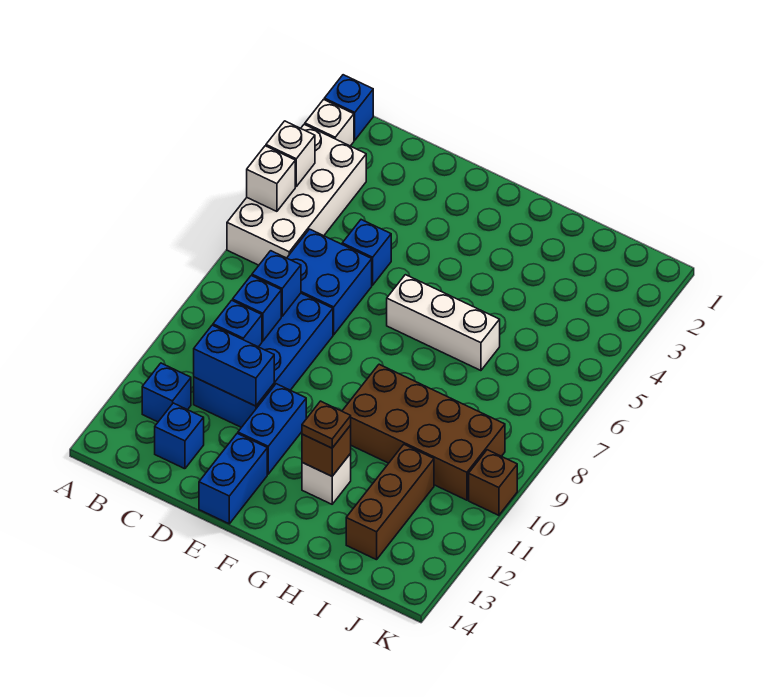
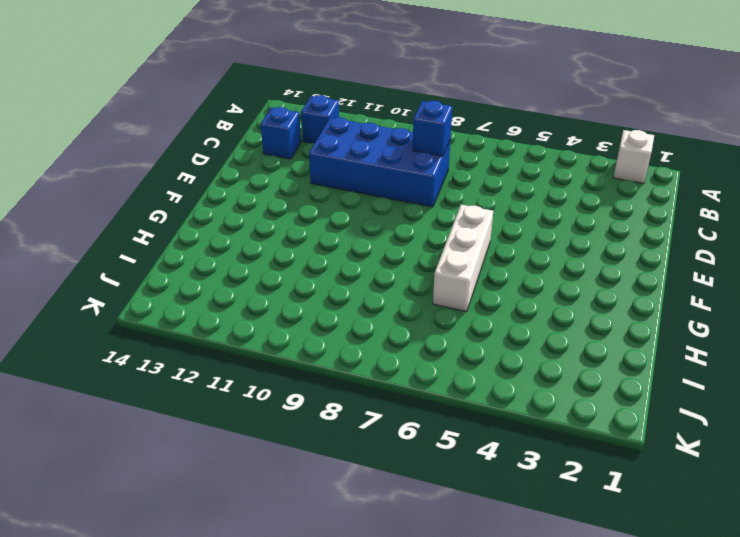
none -> blue brick A1 level 1
none -> white brick A3:B6 level 1
none -> blue brick C6:D7 level 1

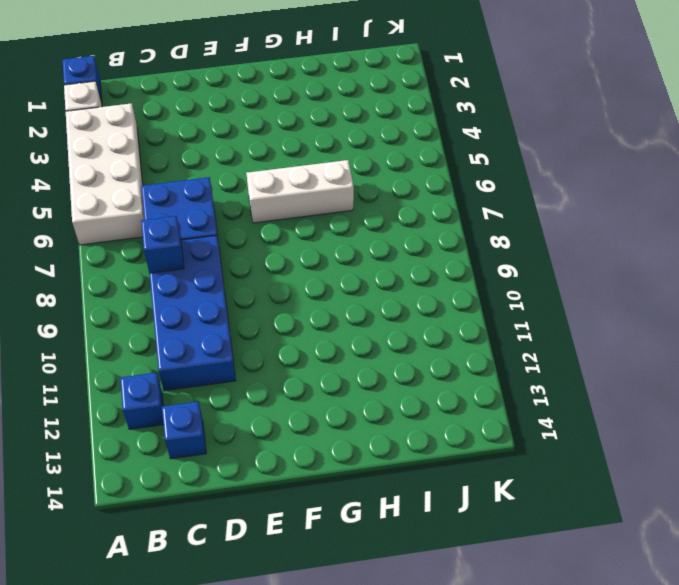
none -> blue brick D5 level 1
none -> blue brick E11:E12 level 1
none -> blue brick E13:E14 level 1

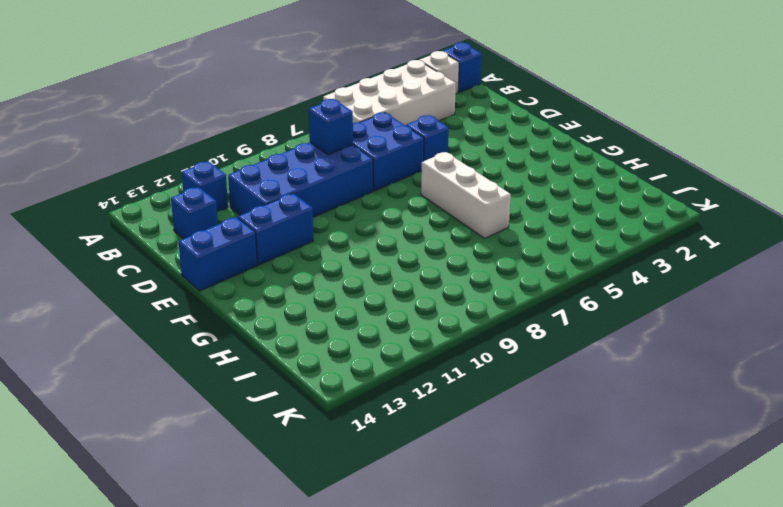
none -> brown brick G9:J10 level 1
none -> white brick G12 level 1
none -> brown brick I11:I13 level 1

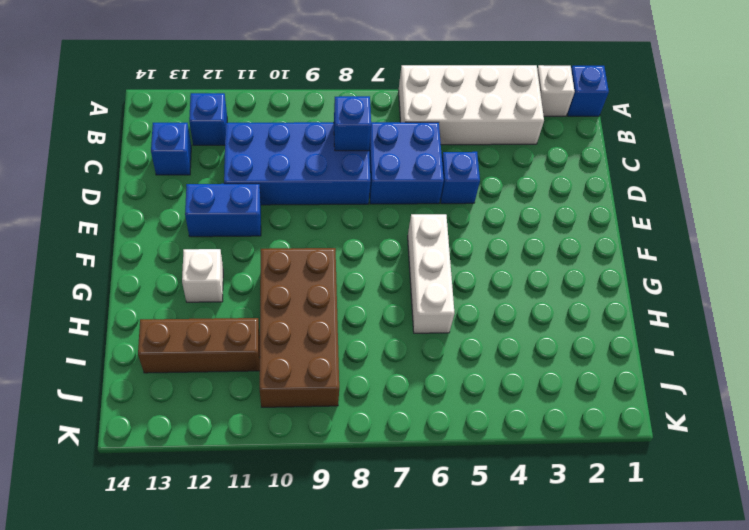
none -> blue brick E13:E14 level 1
none -> brown brick K10 level 1
none -> white brick A4 level 2

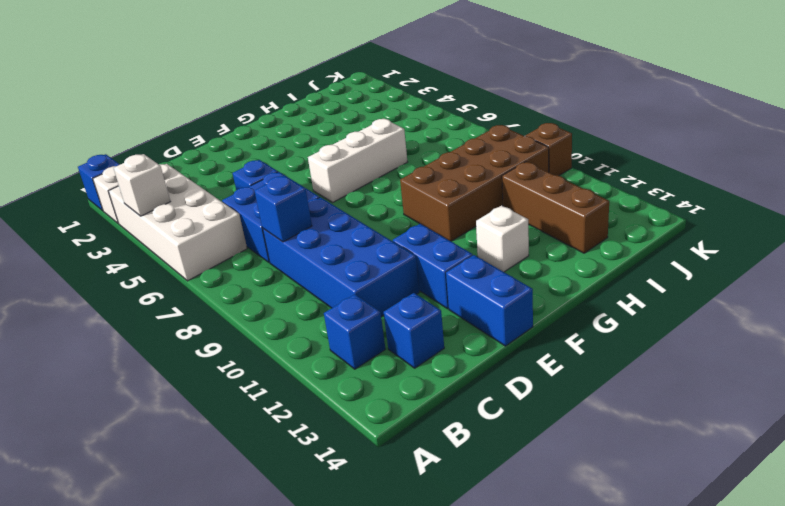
none -> white brick A5 level 2
none -> blue brick C9 level 2
none -> blue brick C10 level 2

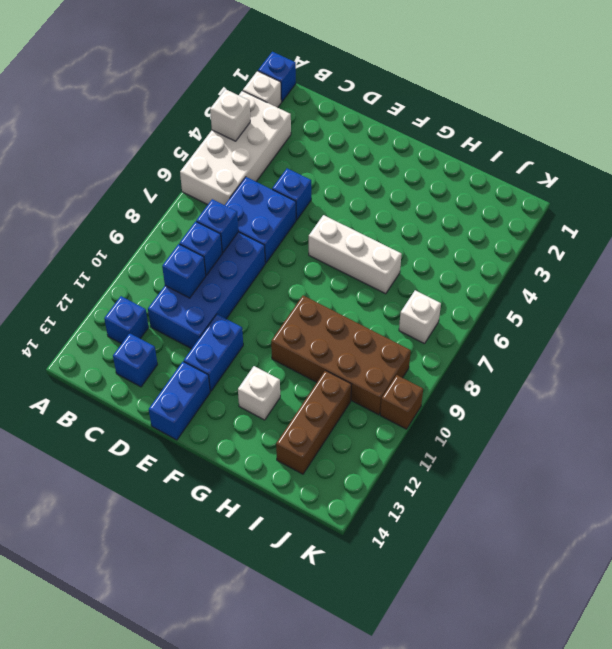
white brick J7 level 1 -> white brick A5 level 2
none -> blue brick C11:D11 level 2
none -> brown brick G12 level 2
none -> brown plate G12 level 3

